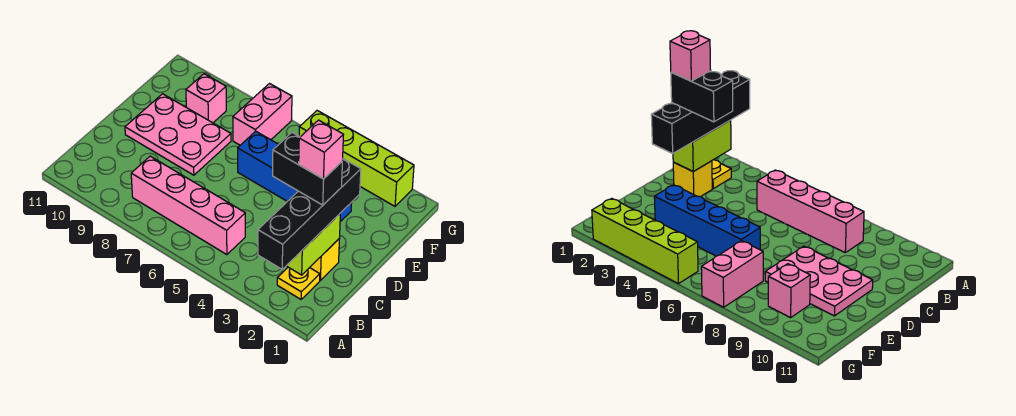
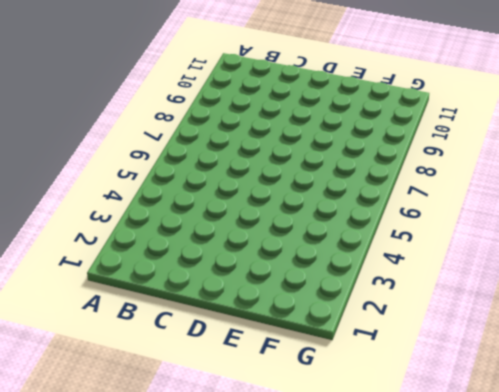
none -> yellow plate B2 level 1
none -> pink brick B5:B8 level 1
none -> yellow brick C2 level 1

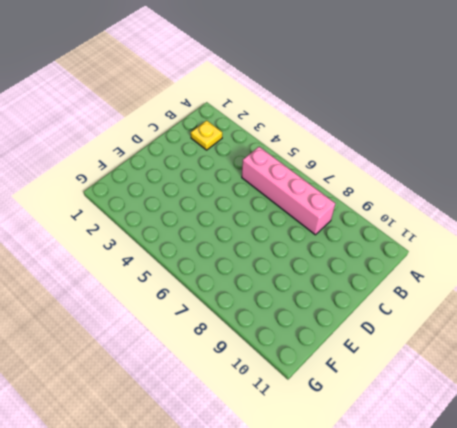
none -> yellow brick C2 level 1
none -> pink plate D8:E10 level 1
none -> blue brick E3:E6 level 1

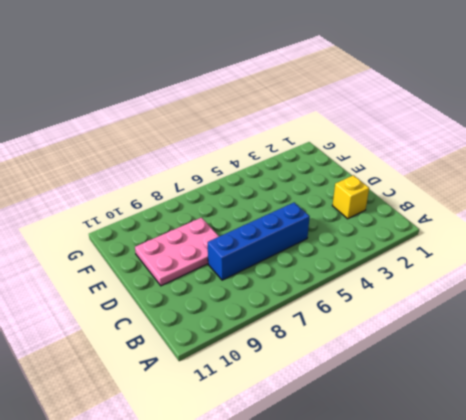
blue brick C5:C8 level 1 -> blue brick E3:E6 level 1
none -> yellow plate B2 level 1
none -> pink brick B5:B8 level 1
none -> pink brick F7:G7 level 1

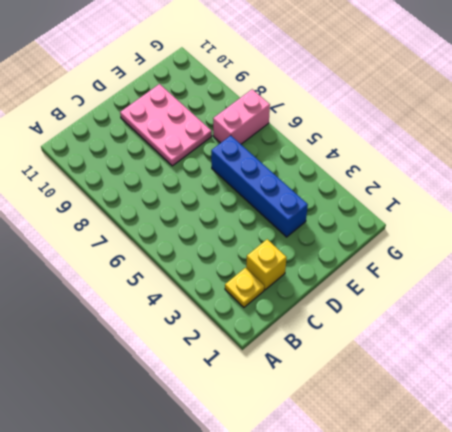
none -> pink brick B5:B8 level 1
none -> pink brick F9 level 1
none -> lime brick G2:G5 level 1

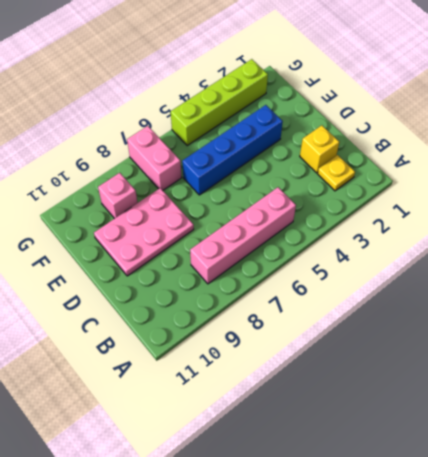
none -> lime brick B2:C2 level 2
none -> black brick A2:D2 level 3
none -> black brick C2:C3 level 4

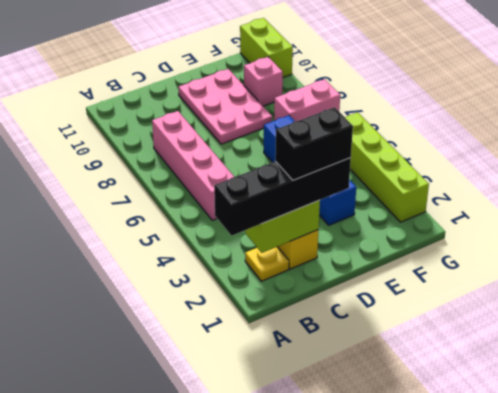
black brick C2:D2 level 4 -> black brick C2:C3 level 4
lime brick G10:G11 level 1 -> none
none -> pink brick C2 level 5

